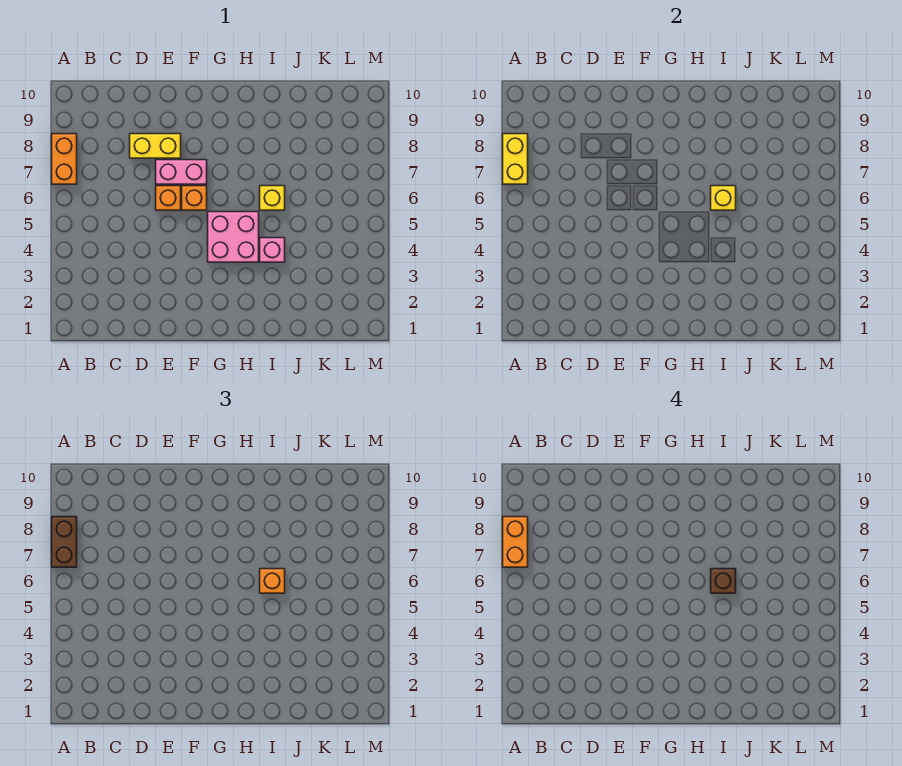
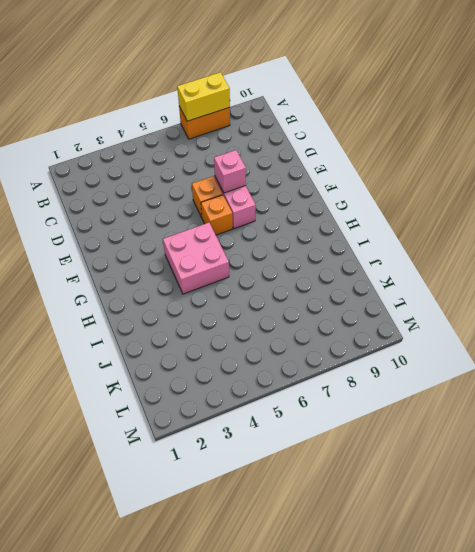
pink brick E7 level 2 -> pink brick I4 level 1
none -> yellow brick D8:E8 level 1
none -> yellow brick I6 level 1
none -> yellow brick I6 level 2

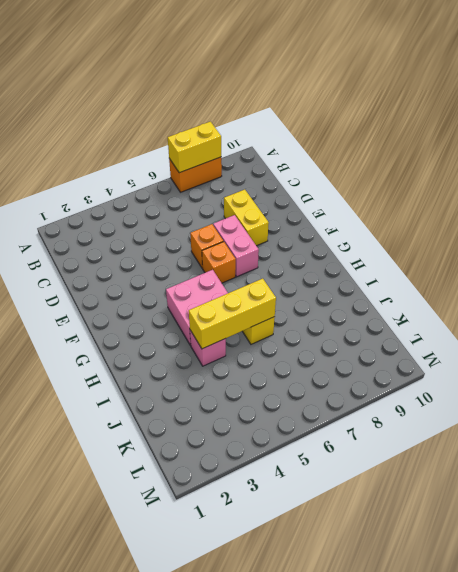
yellow brick I4:I6 level 2 -> yellow brick I6 level 2
none -> brown brick A7:A8 level 3
none -> orange brick I6 level 3
none -> orange brick A7:A8 level 4

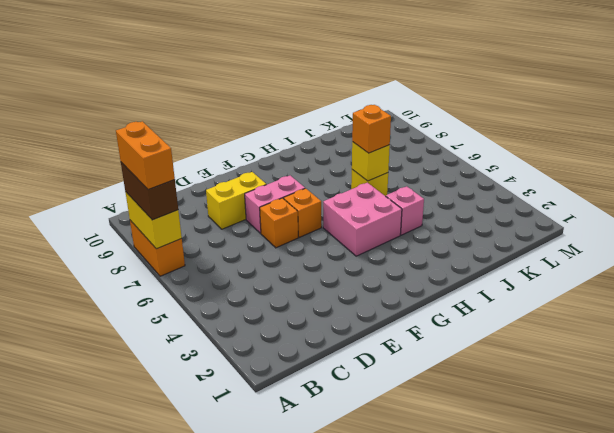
none -> brown brick I6 level 4

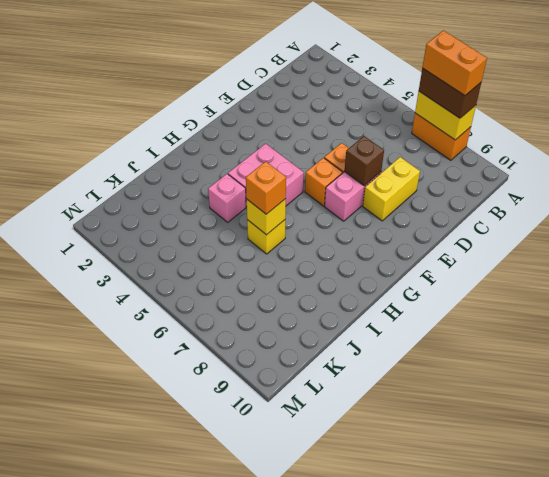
brown brick E7 level 2 -> brown brick I6 level 4

